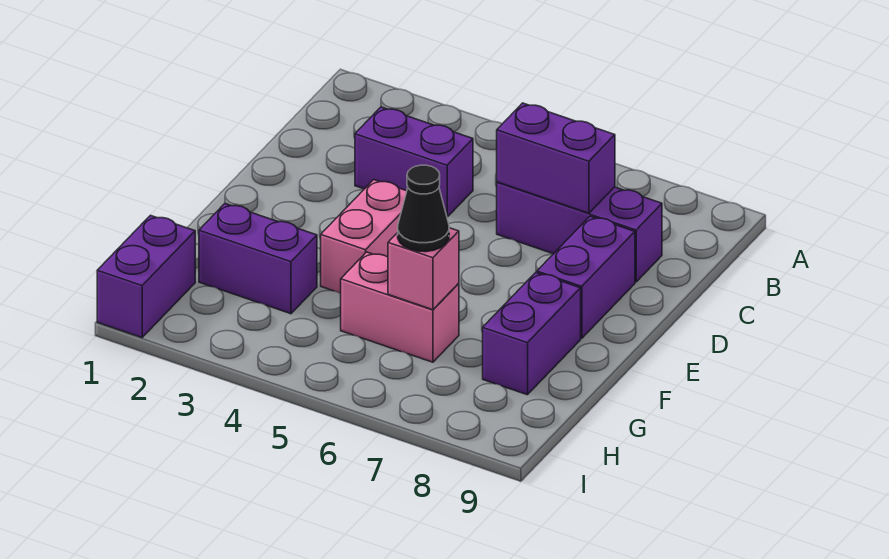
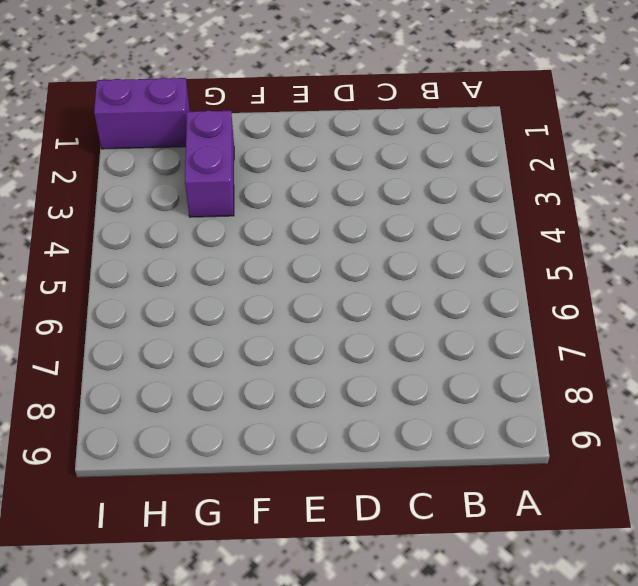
none -> purple brick C3:C4 level 1
none -> purple brick C6:C8 level 1

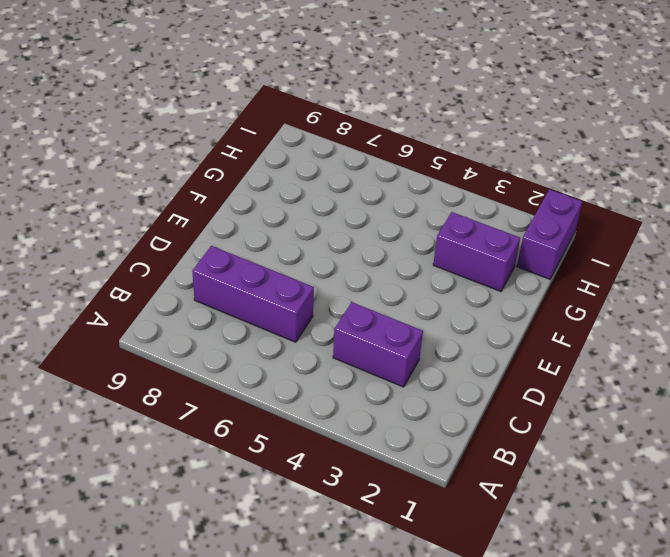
none -> purple brick D8:E8 level 1
none -> pink brick E4:F4 level 1

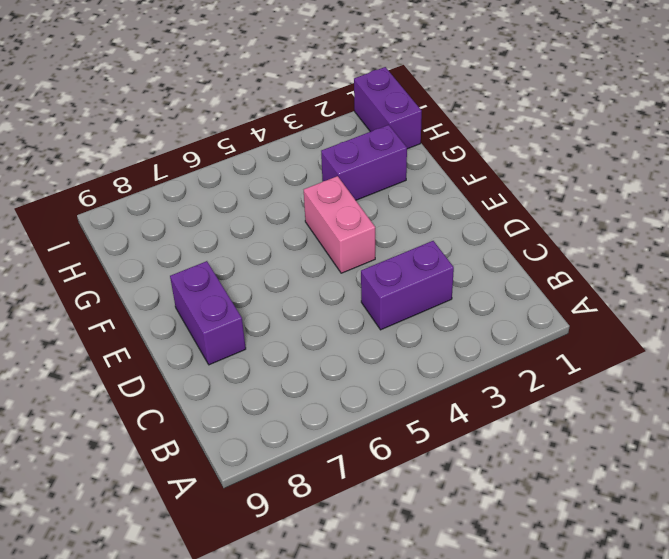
none -> purple brick C6:C8 level 1
none -> purple brick F8:G8 level 1

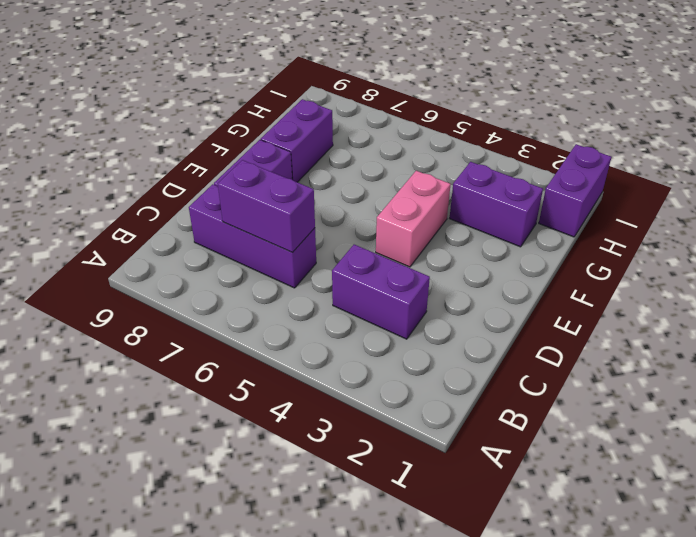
none -> pink brick G5:G6 level 1
none -> pink brick G6 level 2

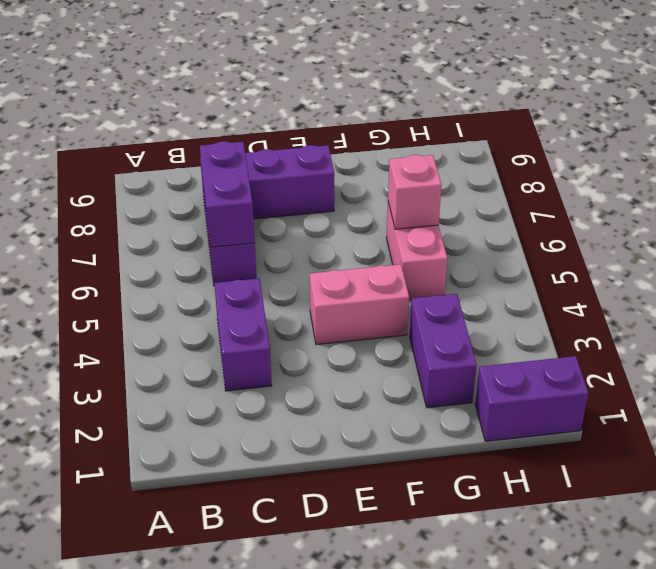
none -> purple brick F8:G8 level 1
none -> black cone G6 level 3

